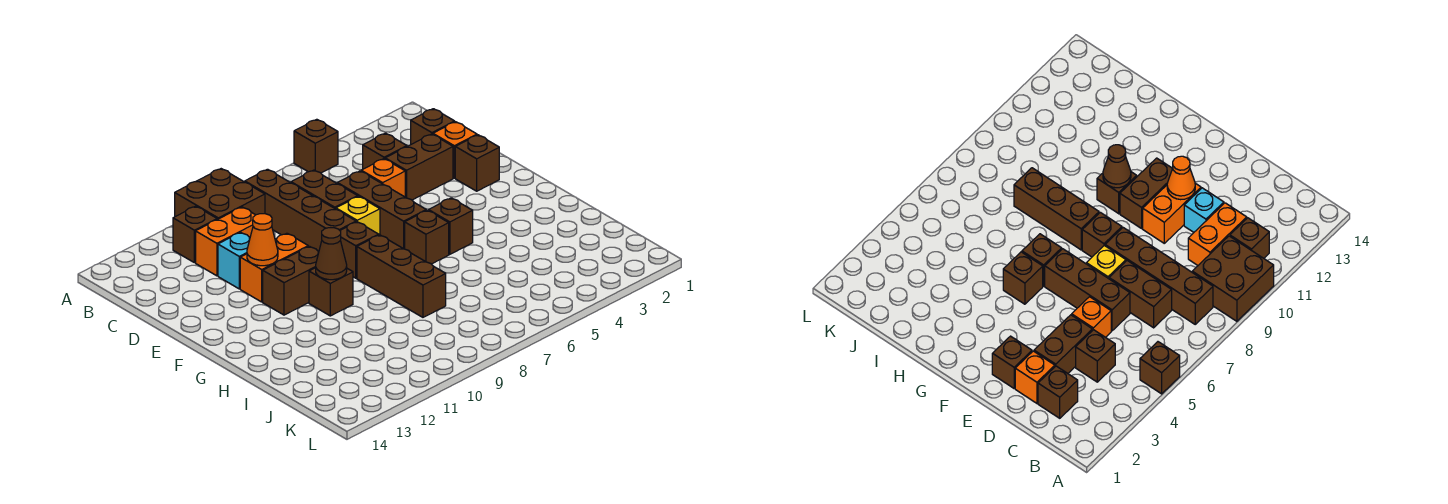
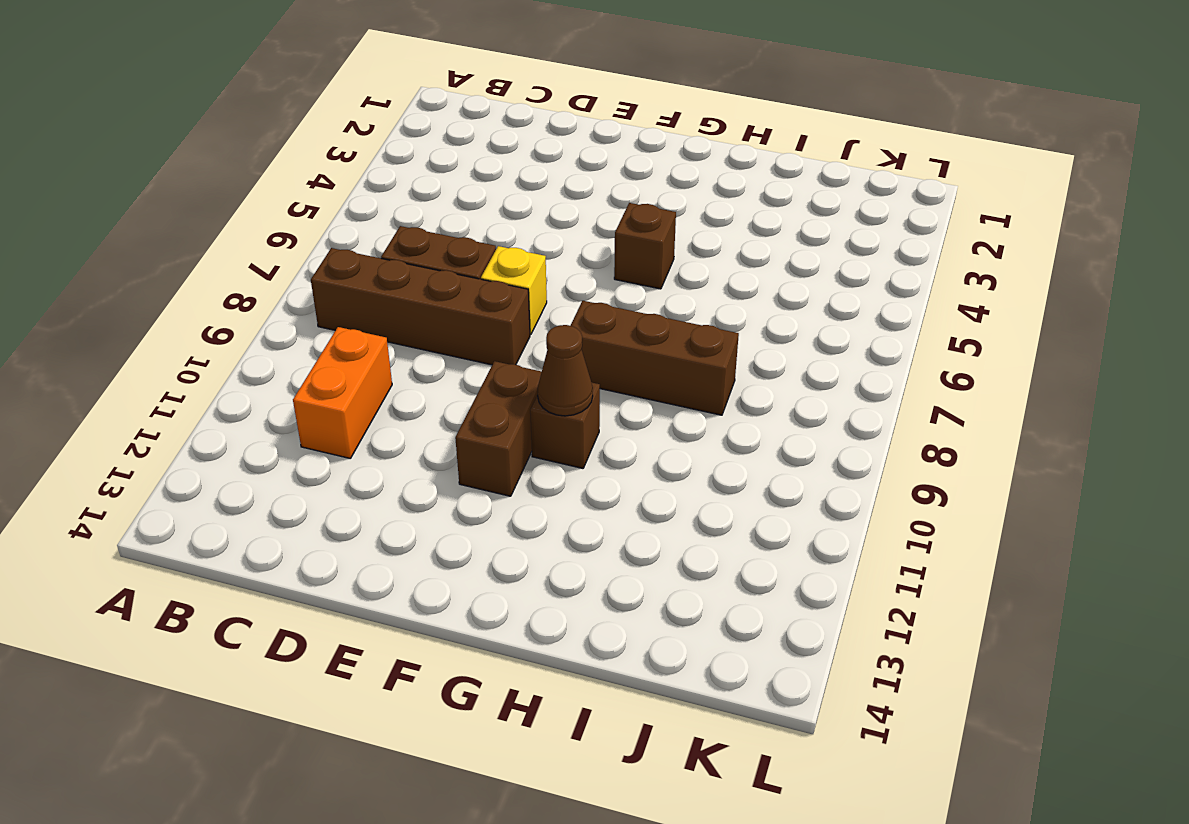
none -> brown brick A5 level 1
none -> brown brick A9:B10 level 1
none -> brown brick B11 level 1

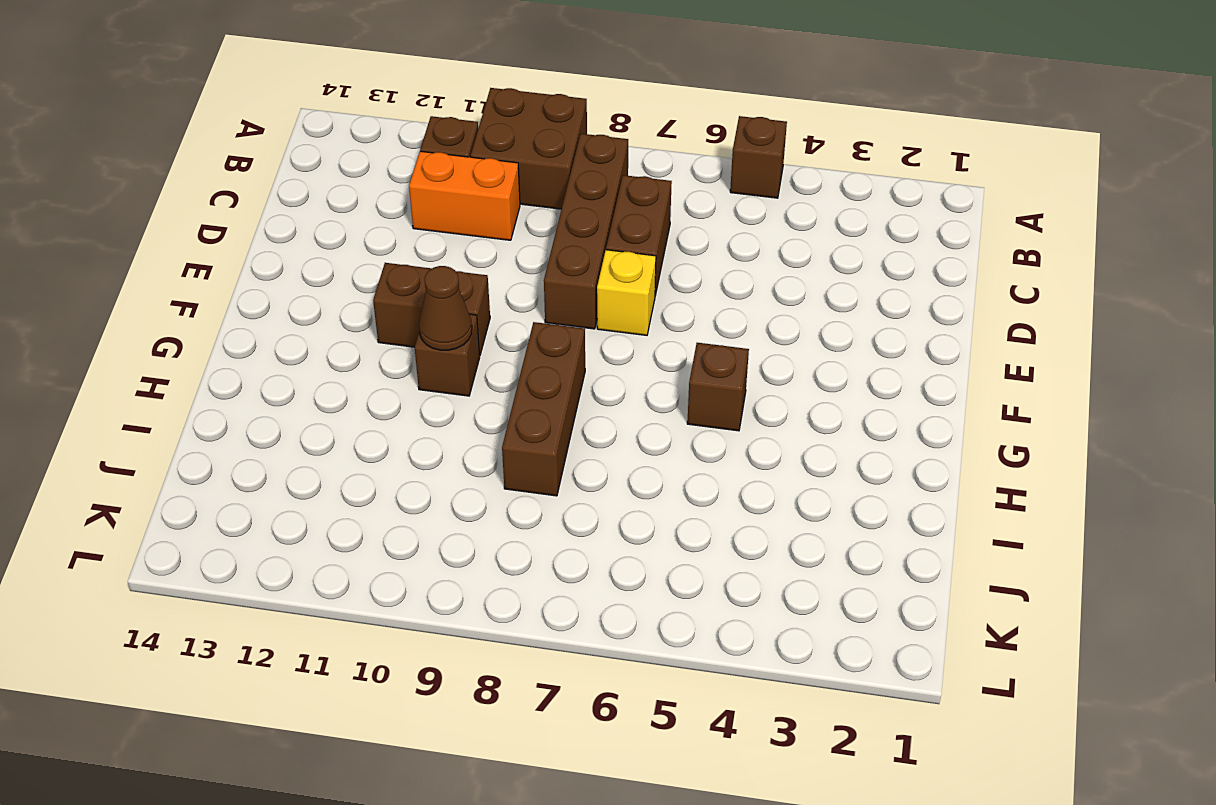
none -> brown brick C2 level 1
none -> brown brick C4 level 1
none -> orange brick D2 level 1

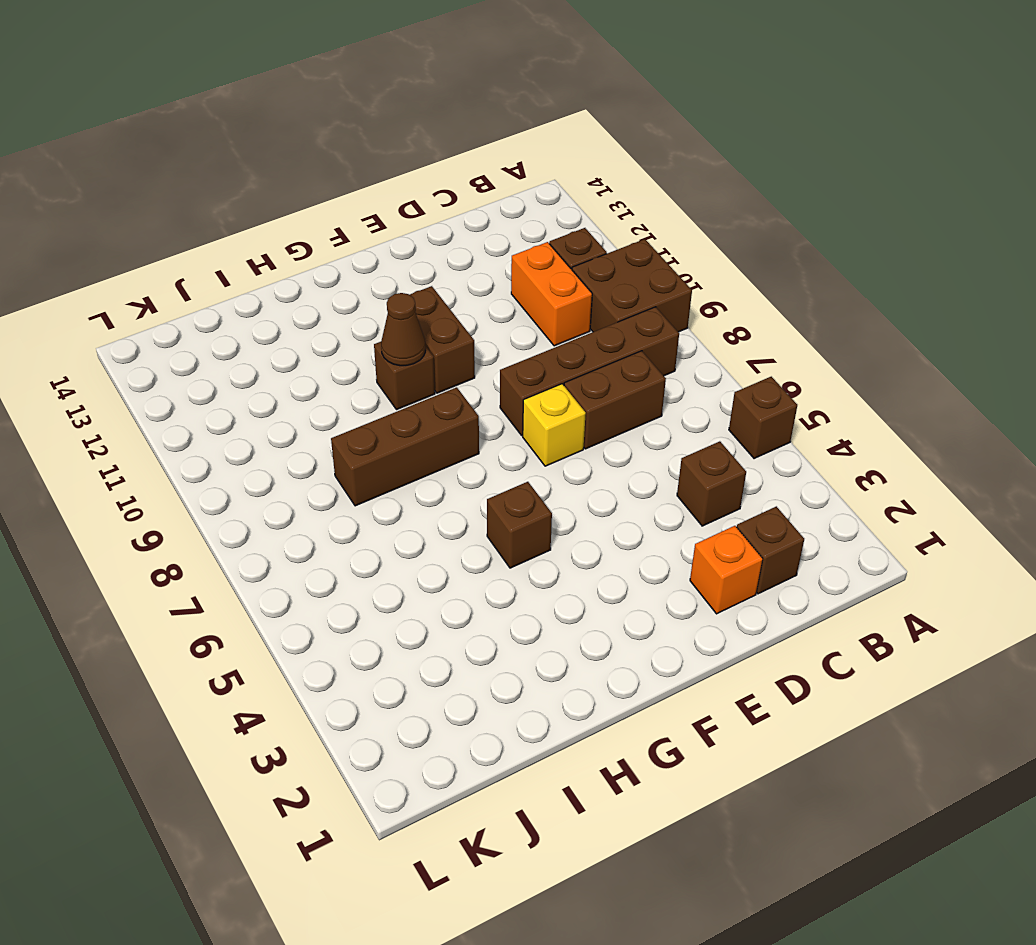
none -> brown brick D3:D4 level 1
none -> orange brick D5 level 1
none -> brown brick D6:F6 level 1

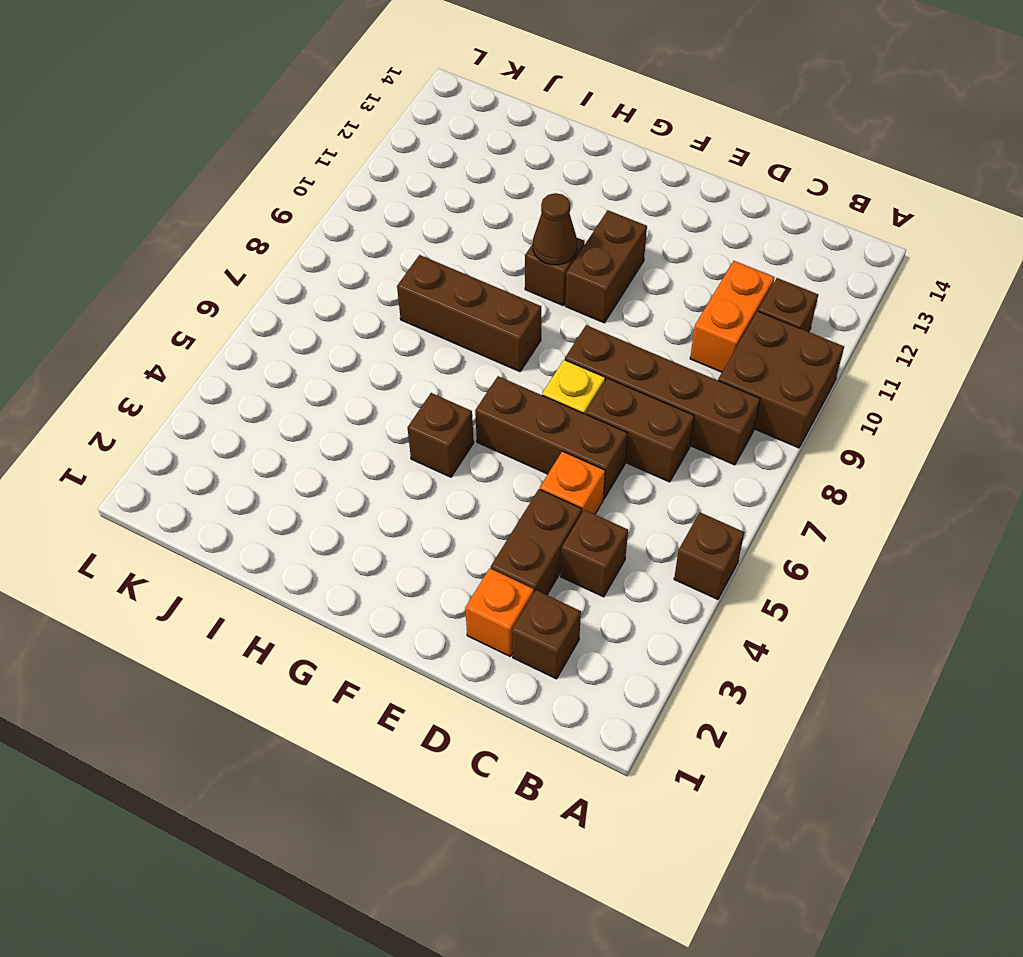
none -> cyan brick D11 level 1
none -> brown brick E2 level 1
none -> orange brick E10:E11 level 1

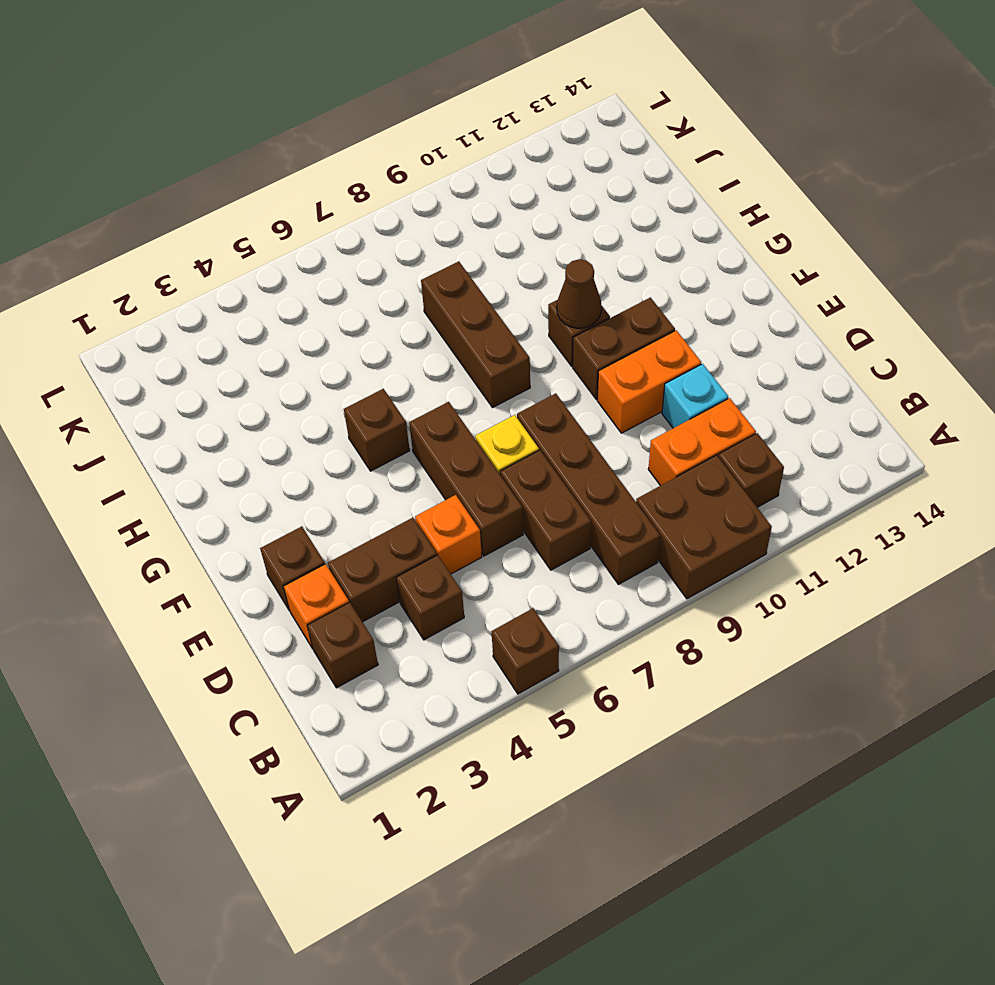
none -> brown brick F8 level 1
none -> brown brick G6 level 1
none -> orange cone E11 level 2

